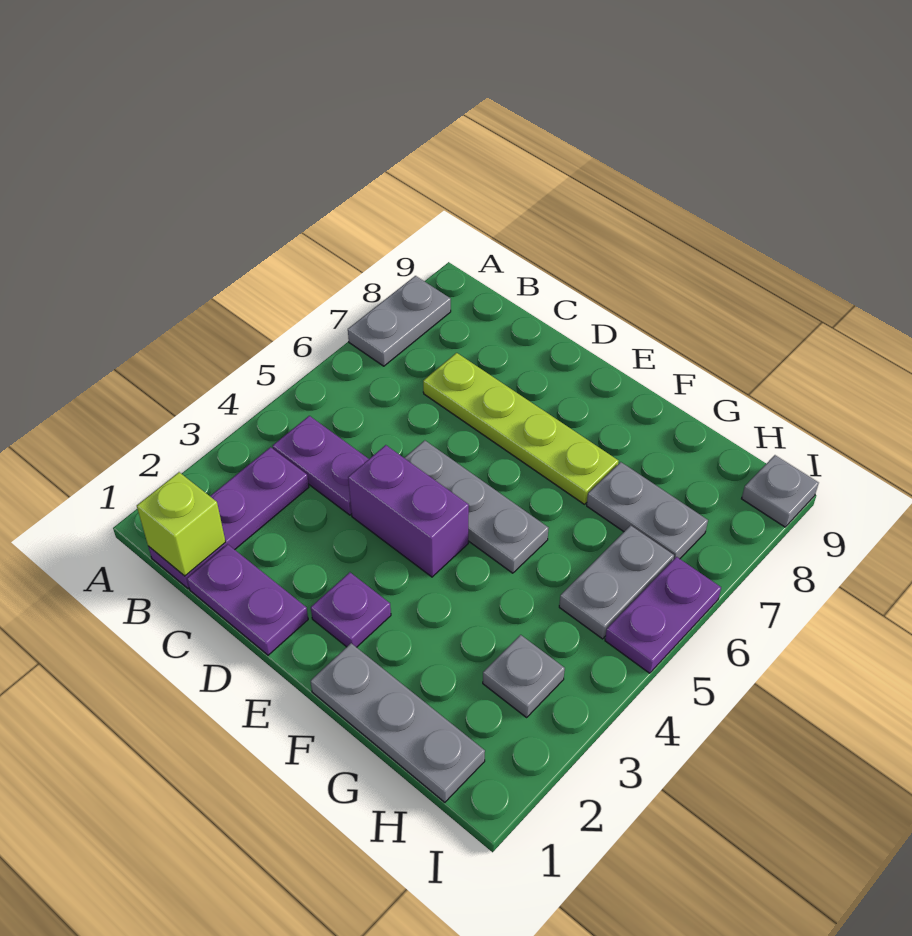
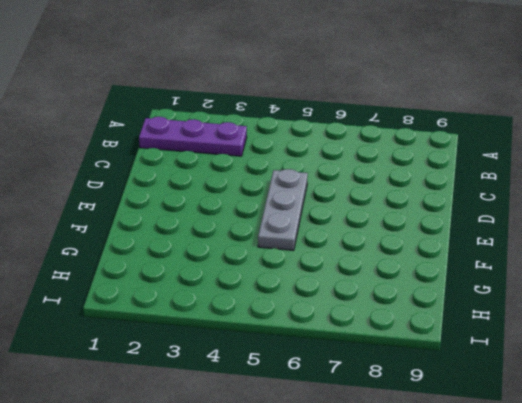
none -> grey plate A7:A8 level 1
none -> purple plate B4:C4 level 1
none -> purple plate C1:D1 level 1

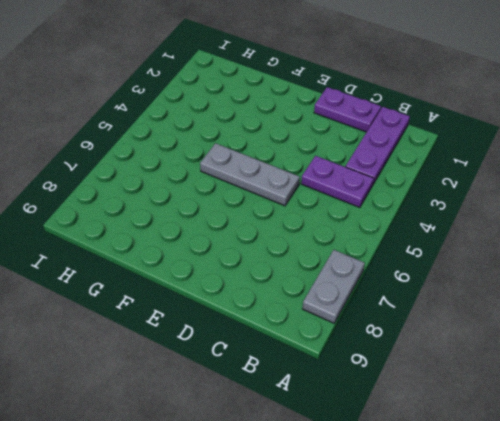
none -> lime plate C7:F7 level 1
none -> purple brick D4:E4 level 1
none -> purple plate E2 level 1

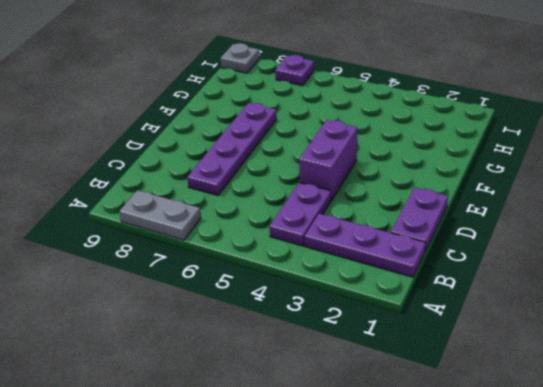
purple plate C7:F7 level 1 -> lime plate C7:F7 level 1
purple plate I7 level 1 -> purple plate E2 level 1
none -> grey plate D5:F5 level 1
none -> grey plate F1:H1 level 1
none -> grey plate G7:H7 level 1

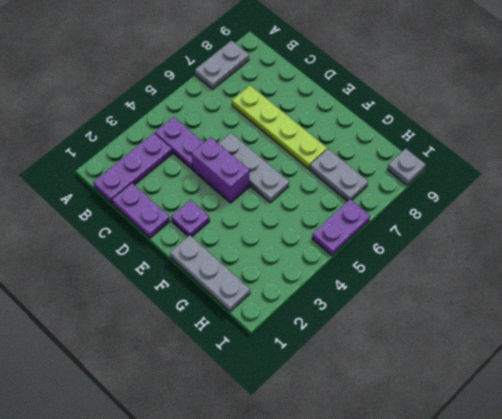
none -> grey plate H3 level 1
none -> grey plate H5:H6 level 1
none -> lime brick B1 level 2

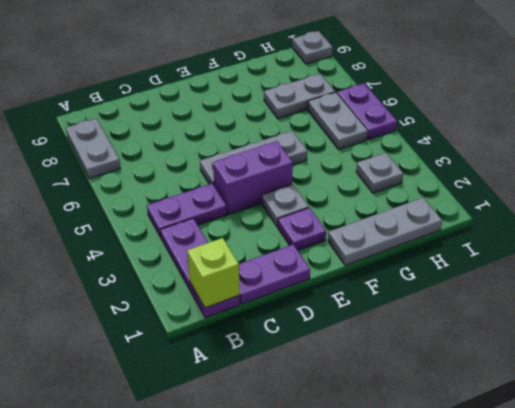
grey plate E3 level 1 -> none
none -> lime plate C7:F7 level 1

